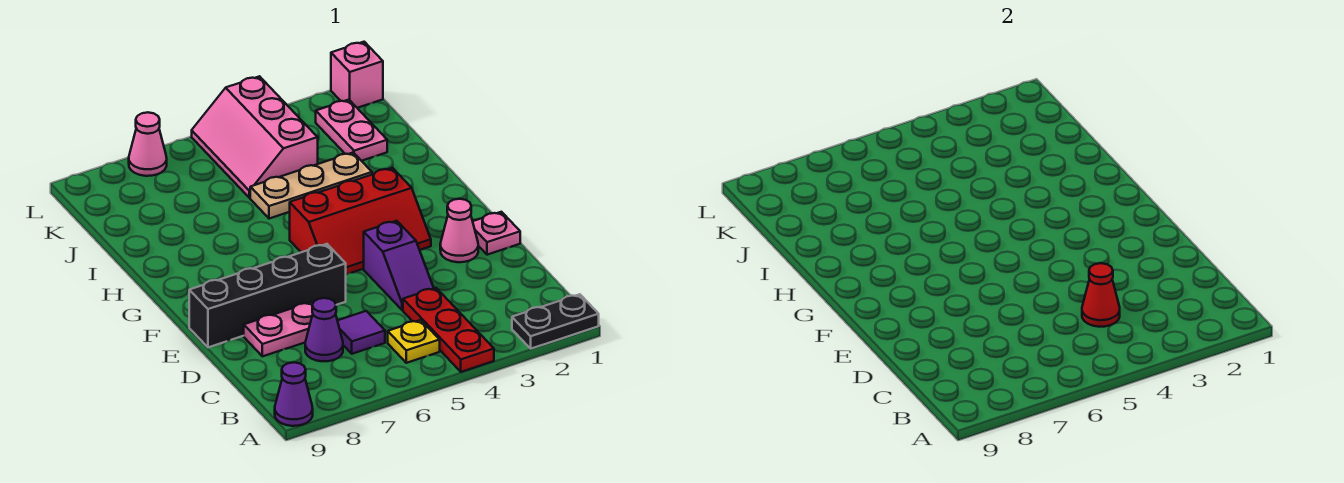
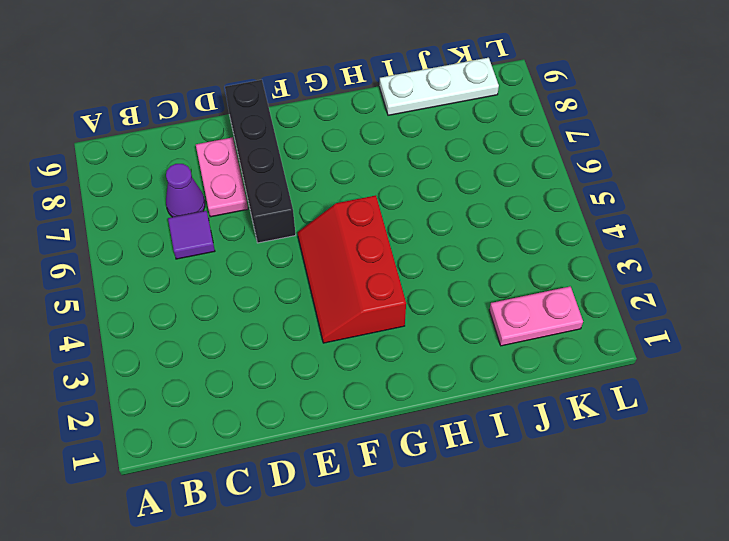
white plate I9:K9 level 1 -> none
none -> black plate A1:A2 level 1
none -> red plate A4:C4 level 1
none -> purple cone A9 level 1

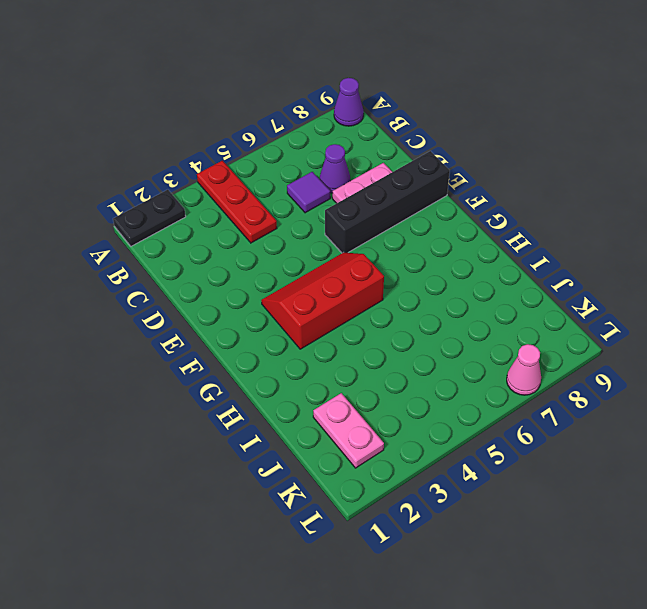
none -> yellow plate B5 level 1
none -> purple slope D4:E4 level 1 top E
none -> pink plate E1 level 1

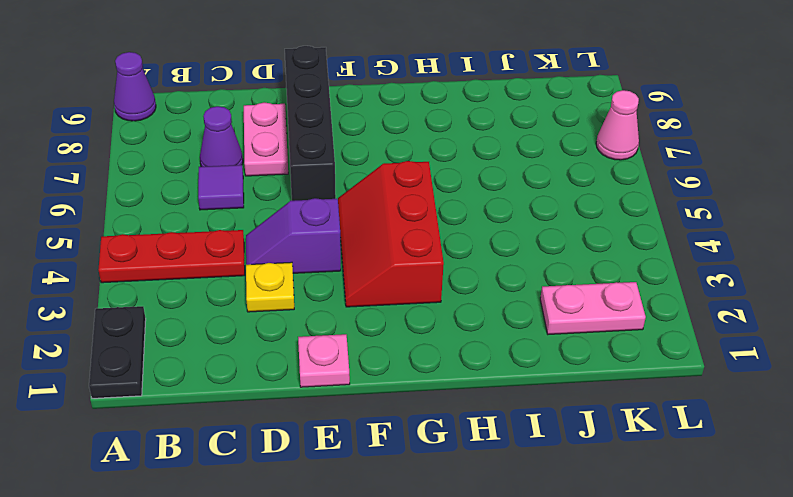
yellow plate D3 level 1 -> yellow plate B5 level 1
none -> pink cone E2 level 1
none -> tan plate I3:I5 level 1
none -> pink slope J4:L5 level 1 top 4

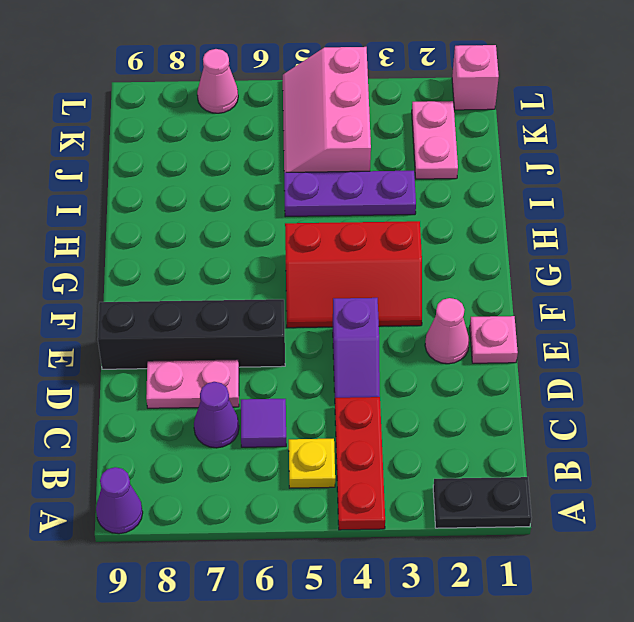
purple plate I3:I5 level 1 -> tan plate I3:I5 level 1
none -> red cone C4 level 2

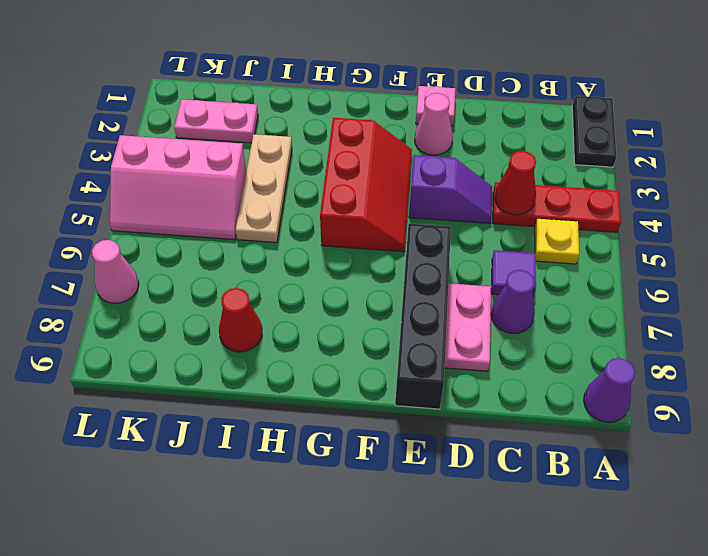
red cone I8 level 1 -> none
none -> pink brick L1 level 1

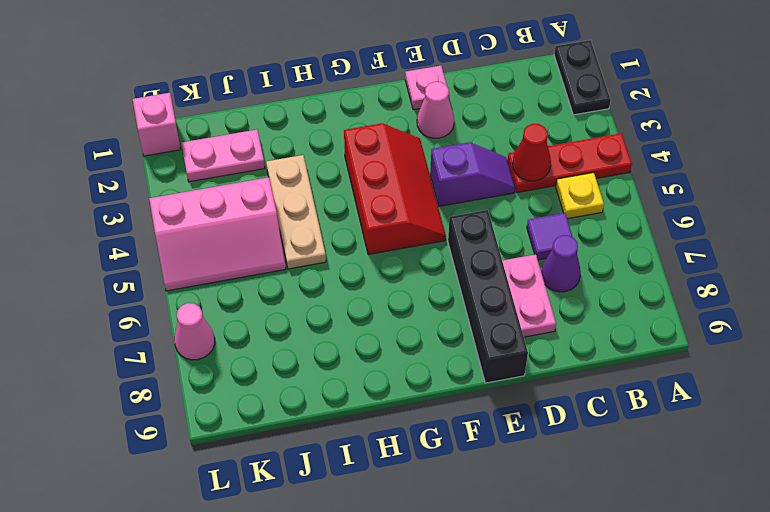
none -> purple cone A9 level 1

